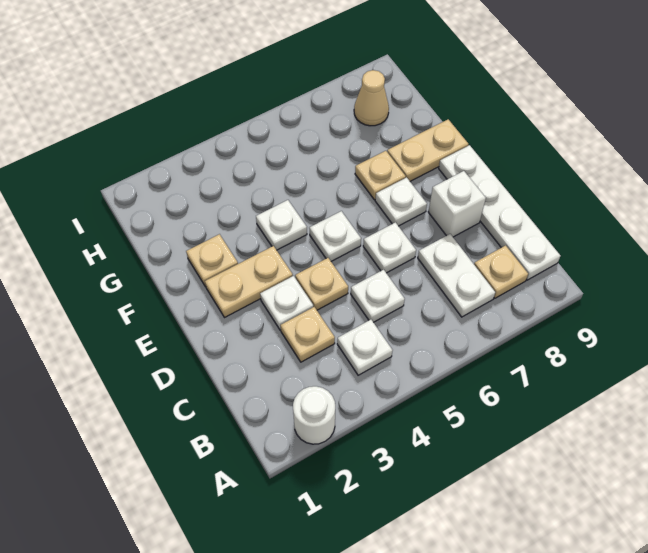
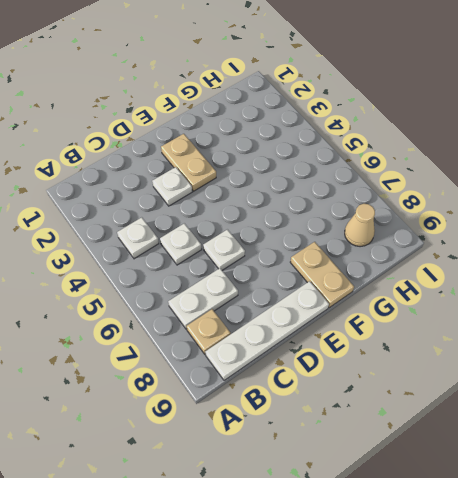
none -> white round brick A2 level 1
none -> tan plate C3 level 1
none -> tan plate D4 level 1

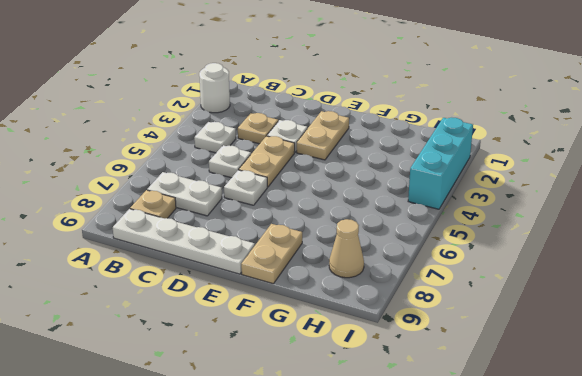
tan plate D4:D5 level 1 -> tan plate D4 level 1
cyan brick I2:I4 level 1 -> none
none -> white brick D8 level 1
none -> white plate E5 level 1
none -> white plate E7 level 1

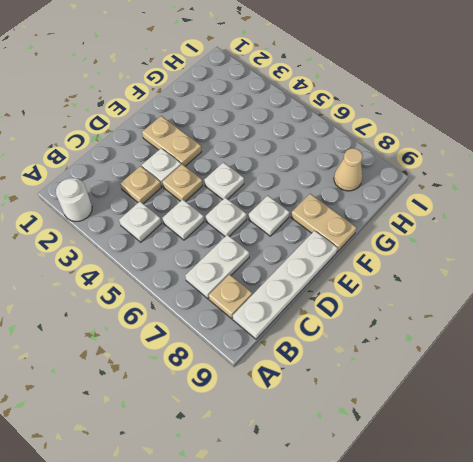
none -> white brick D8 level 1
none -> tan plate F2 level 1
none -> white plate F4 level 1

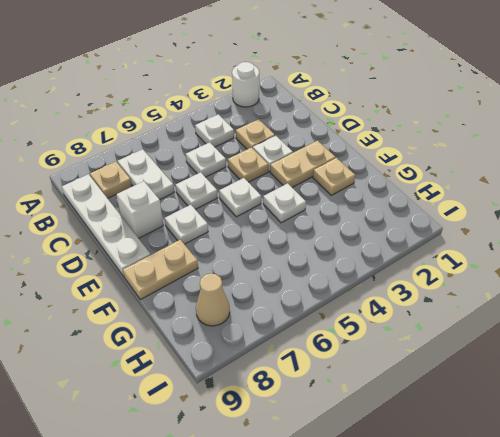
none -> tan plate F7 level 1

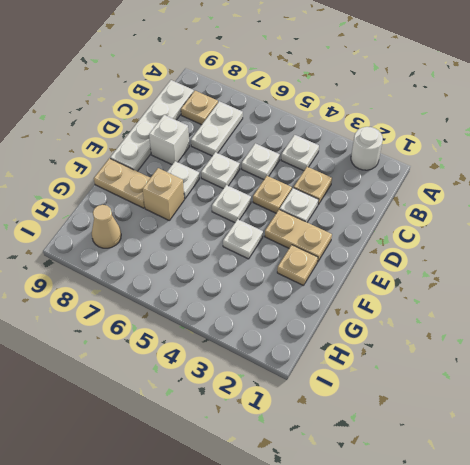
tan brick F7 level 1 -> tan plate F7 level 1

